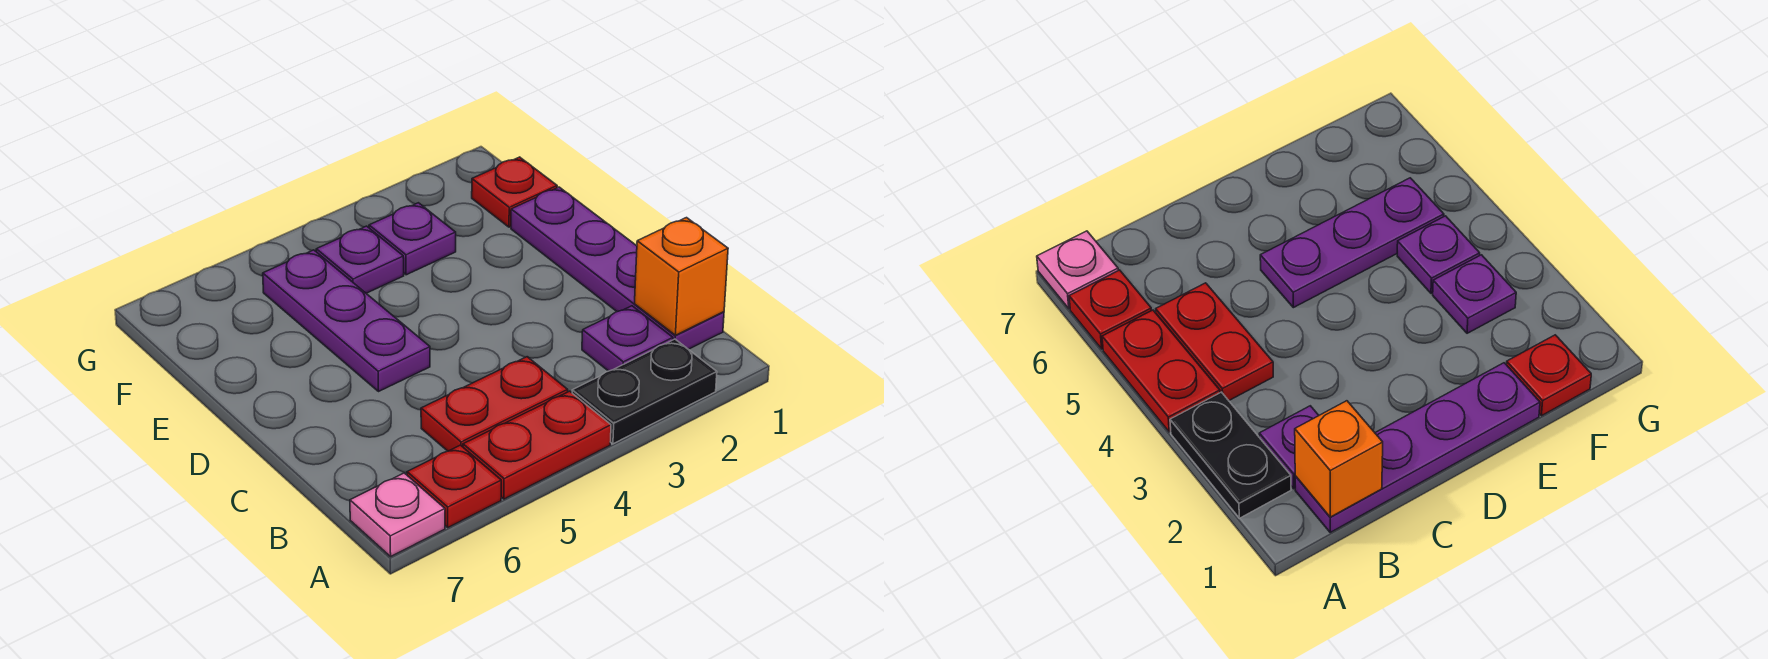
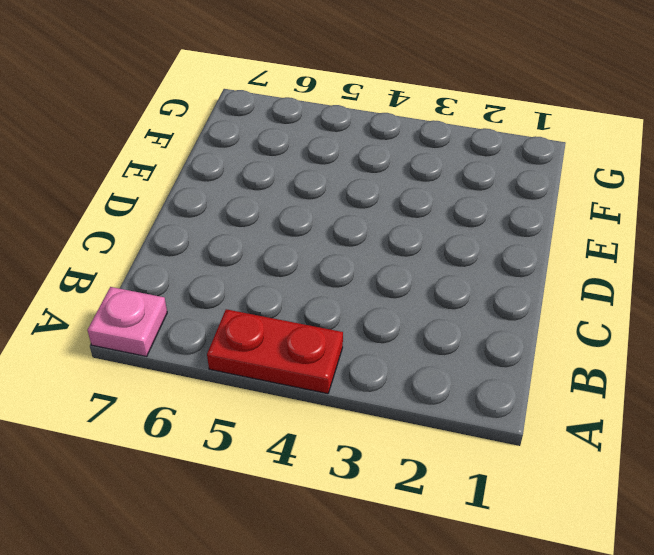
none -> black plate A2:A3 level 1
none -> red plate A6 level 1
none -> purple plate B1:E1 level 1

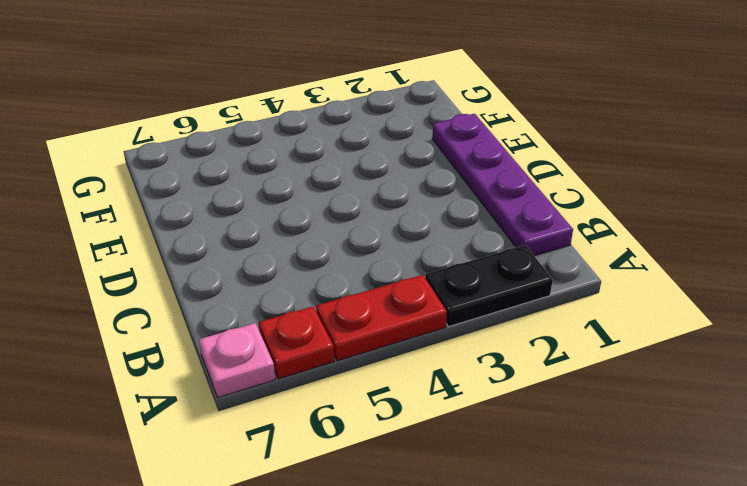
none -> purple plate B2 level 1
none -> red plate B4:B5 level 1
none -> purple plate D5:F5 level 1

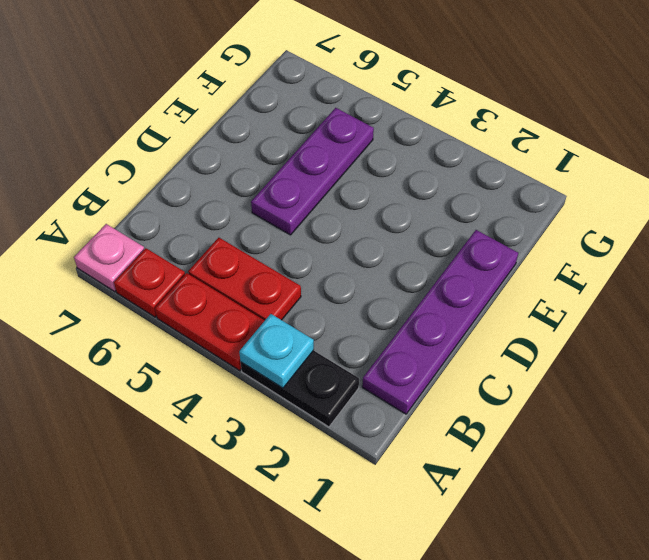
cyan plate A3 level 2 -> none
none -> purple plate B2 level 1
none -> red plate F1 level 1
none -> purple plate F3 level 1

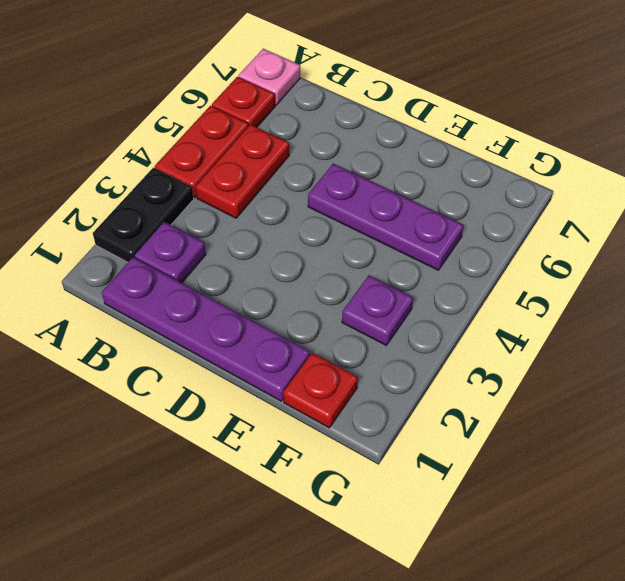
none -> purple plate F4 level 1
none -> orange brick B1 level 2

